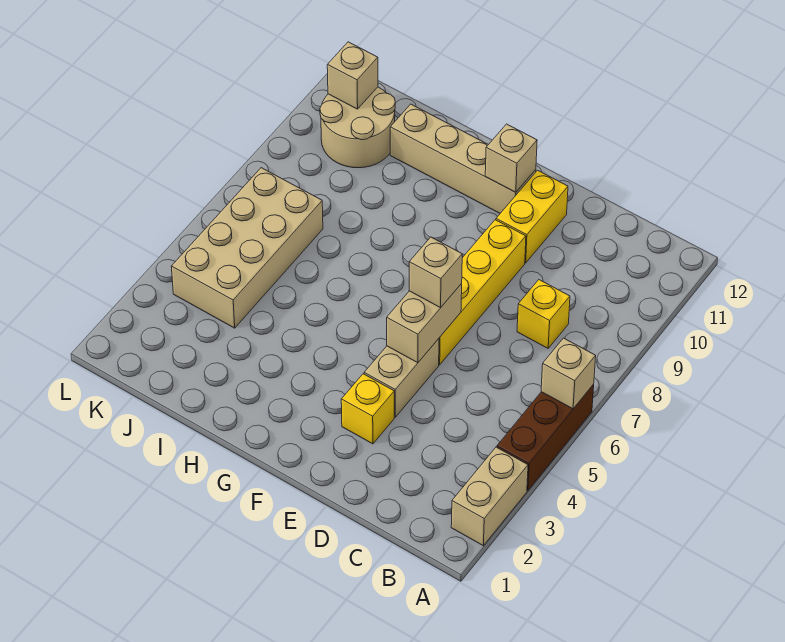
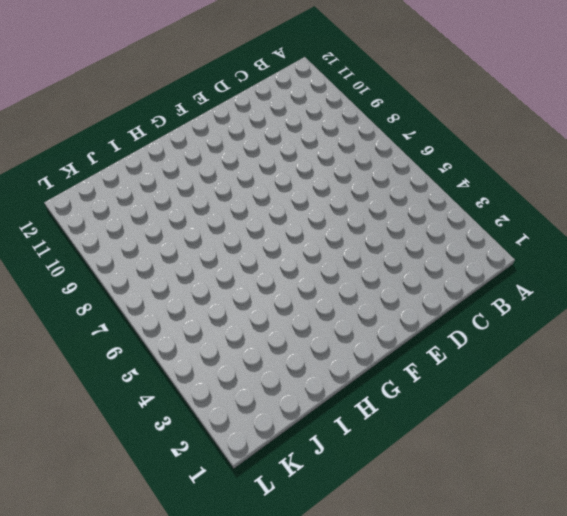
none -> tan brick A2:A3 level 1
none -> brown brick A4:A6 level 1
none -> yellow brick C8 level 1

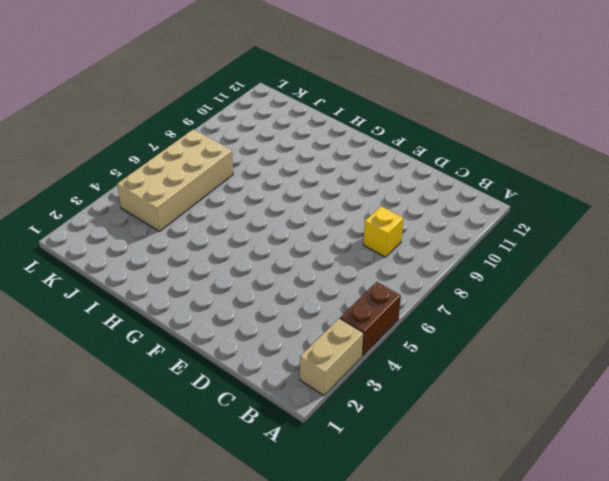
brown brick A4:A5 level 1 -> brown brick A4:A6 level 1
none -> yellow brick E3 level 1
none -> tan brick E4:E5 level 1
none -> yellow brick E6:E9 level 1

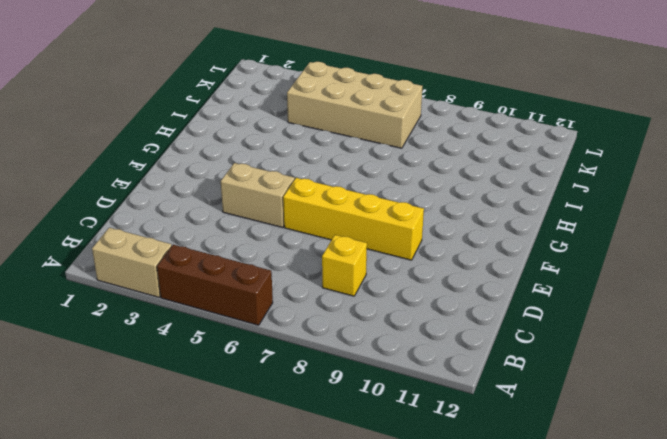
none -> yellow brick E3 level 1
none -> yellow brick E10:E11 level 1
none -> tan brick F11:I11 level 1

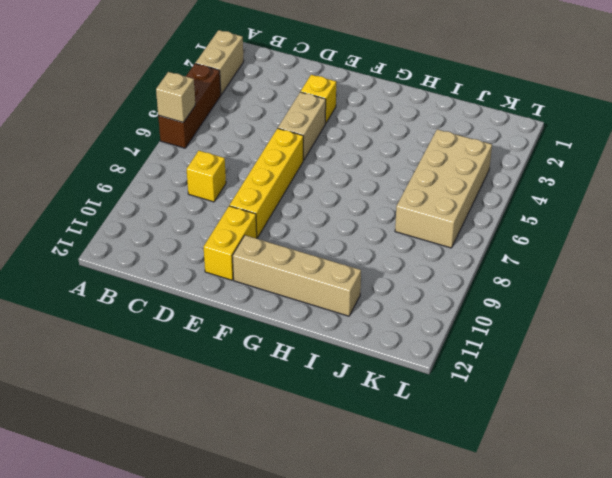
none -> tan round brick J10:K11 level 1
none -> tan brick E5:E6 level 2
none -> tan brick F11 level 2

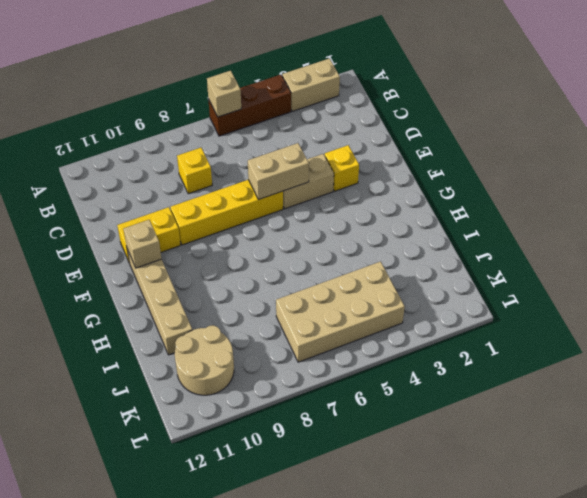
none -> tan brick K11 level 2
none -> tan brick E6 level 3

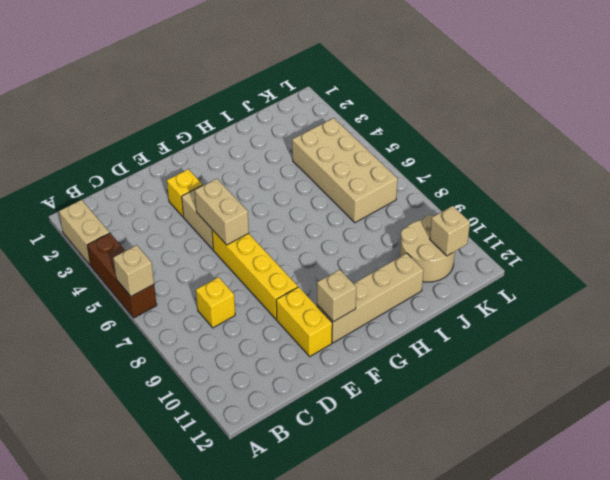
none -> tan brick E6 level 3

